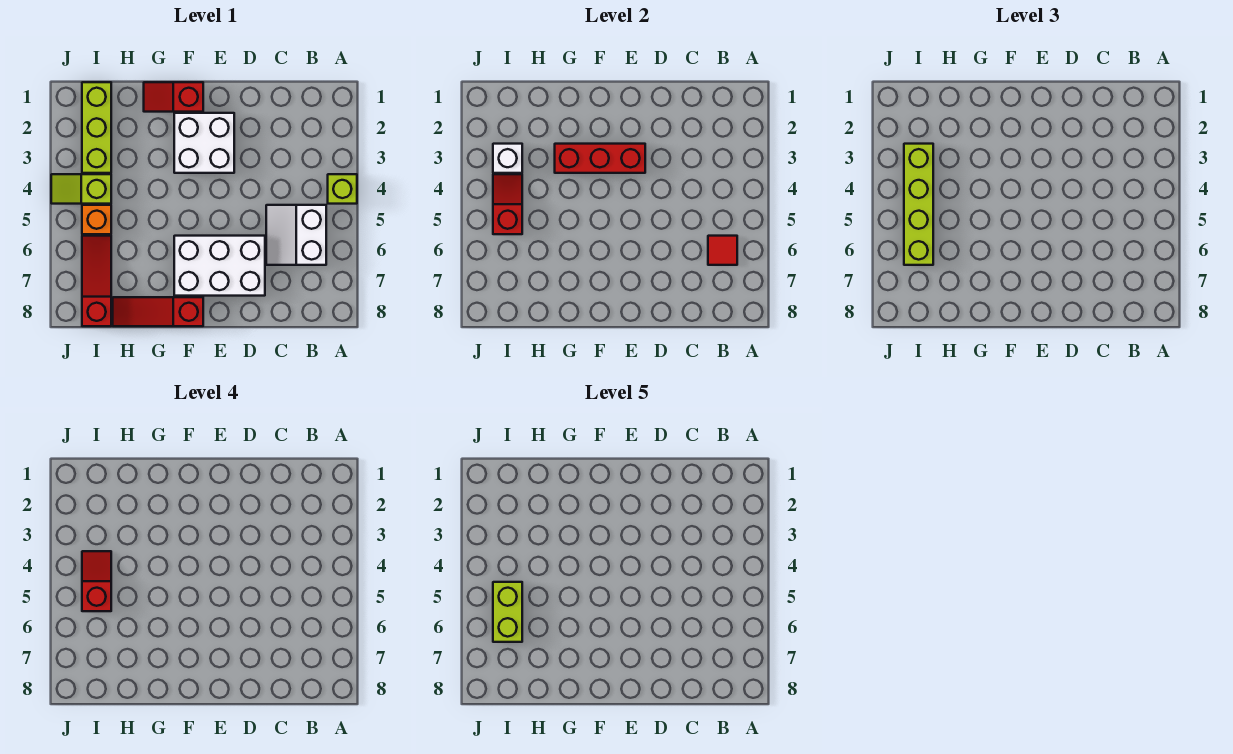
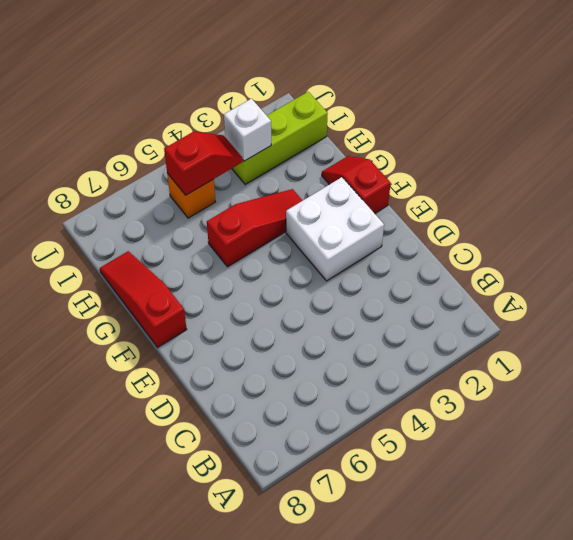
red slope G3:G5 level 1 top 5 -> red slope I6:I8 level 1 top 8
none -> lime brick A4 level 1
none -> white slope B5:C6 level 1 top B
none -> white brick D6:F7 level 1

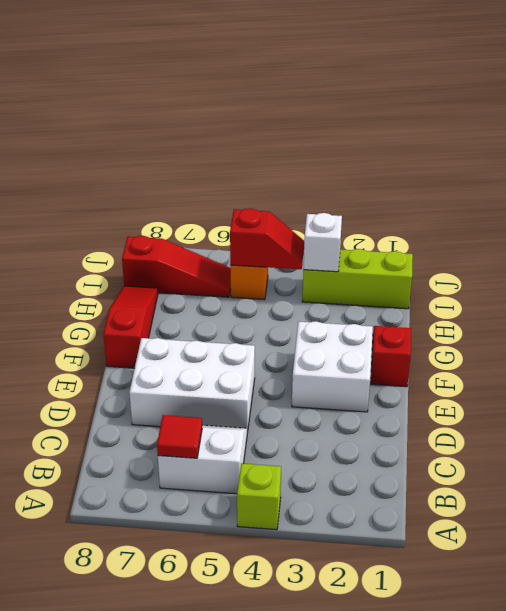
white brick D5:E7 level 1 -> white brick D6:F7 level 1
none -> lime slope I4:J4 level 1 top I
none -> red brick E3:G3 level 2
none -> lime brick I3:I6 level 3

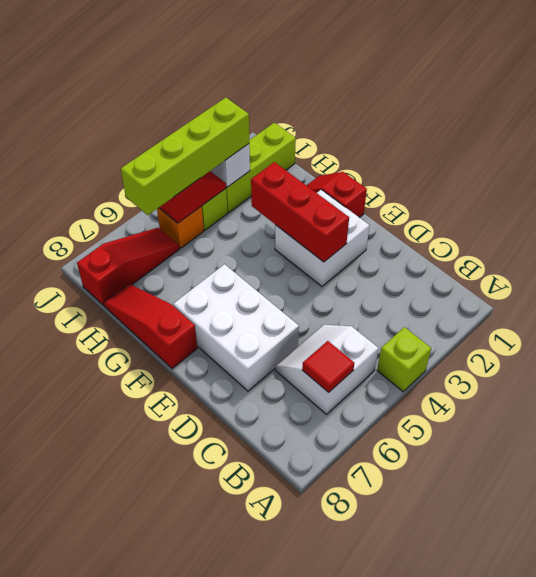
none -> red slope I4:I5 level 4 top 5
none -> lime brick I5:I6 level 5

